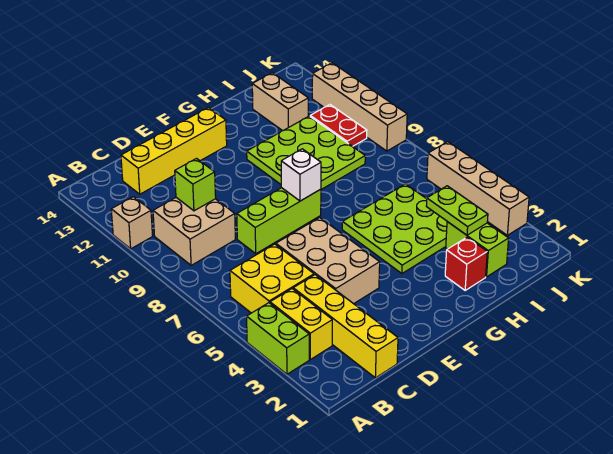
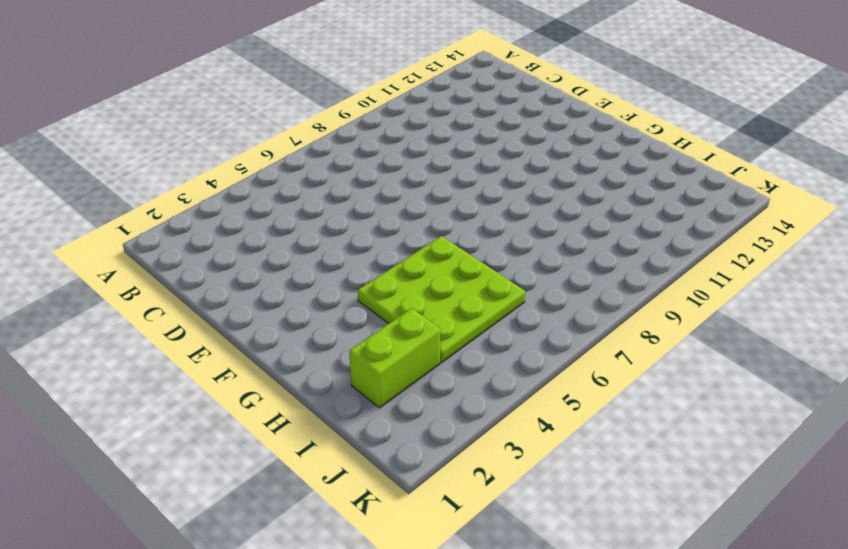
none -> lime brick A3:A4 level 1
none -> tan brick A11 level 1
none -> yellow brick B3:B4 level 1

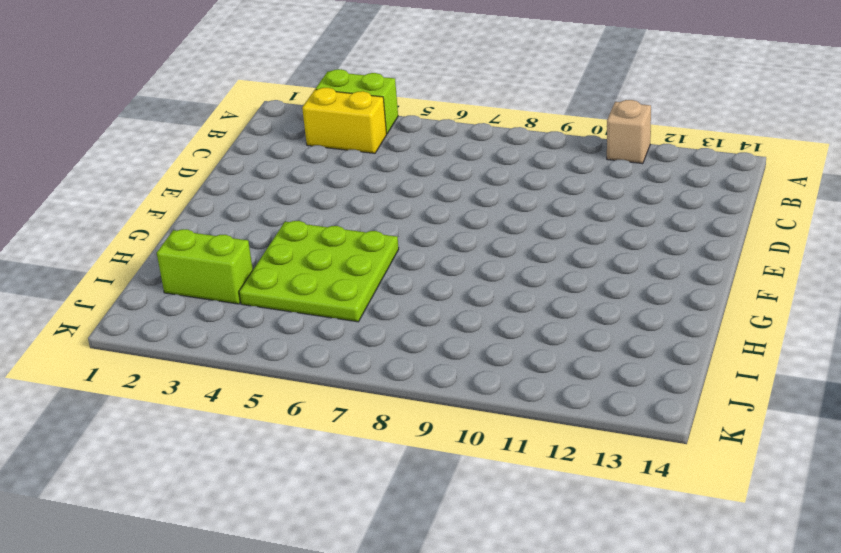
none -> yellow brick B5:C6 level 1
none -> tan brick B9:C10 level 1
none -> yellow brick C1:C4 level 1

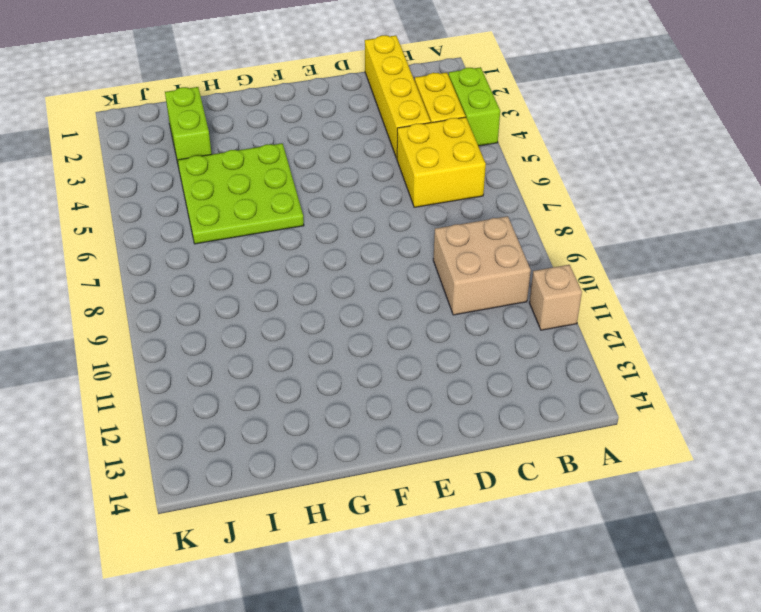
none -> yellow brick C13:F13 level 1
none -> tan brick D4:E6 level 1
none -> lime brick D8:F8 level 1

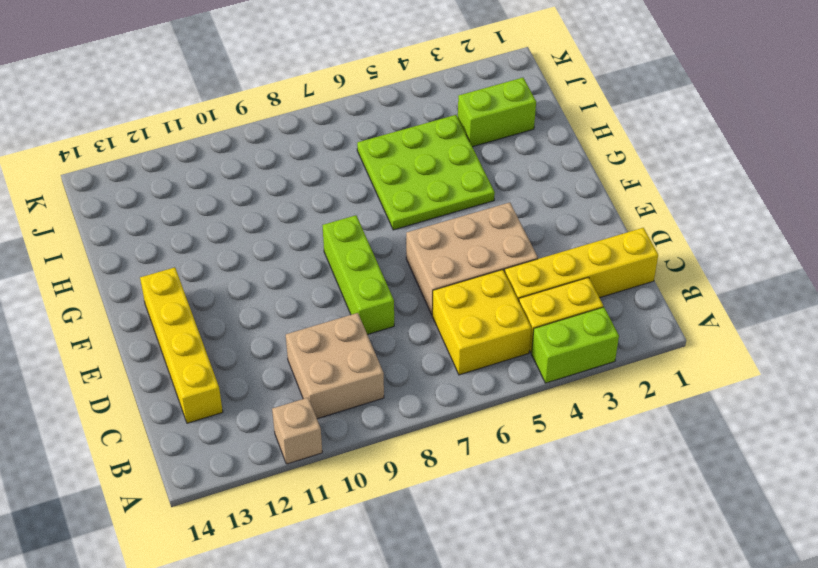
none -> lime plate G9:I11 level 1
none -> red brick H2 level 1
none -> tan brick I12:I13 level 1

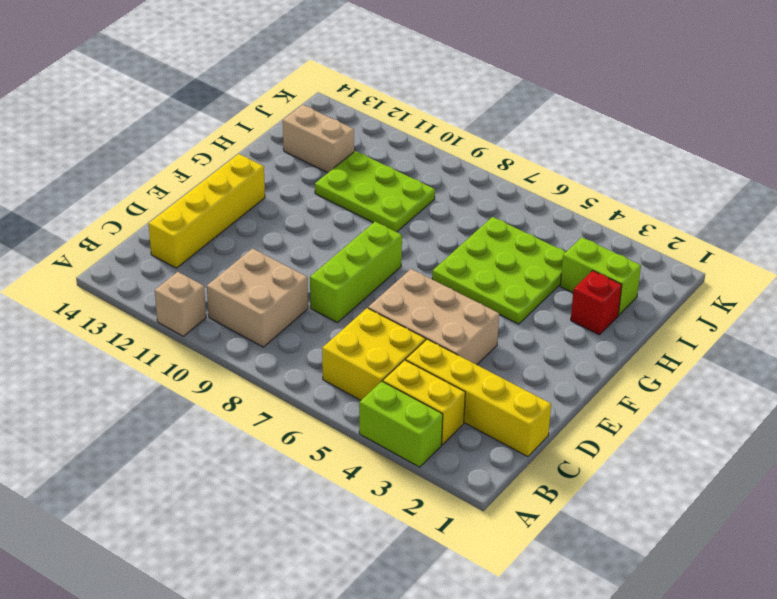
lime plate H9:I11 level 1 -> lime plate G9:I11 level 1
none -> red plate J10:J11 level 1
none -> tan brick K3:K6 level 1
none -> tan brick K9:K12 level 1

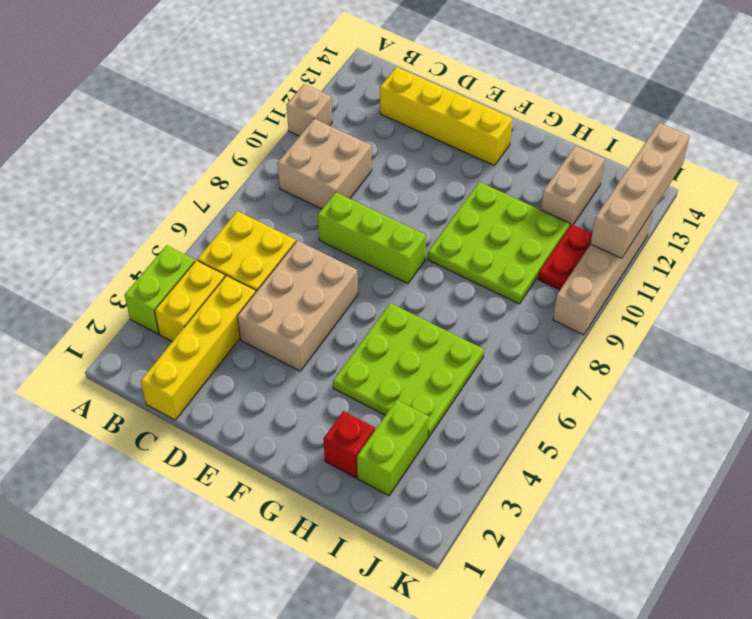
tan brick K11:K14 level 2 -> tan brick K3:K6 level 1
none -> lime brick C10 level 2
none -> white brick F8 level 2
none -> lime plate I3:I4 level 2

